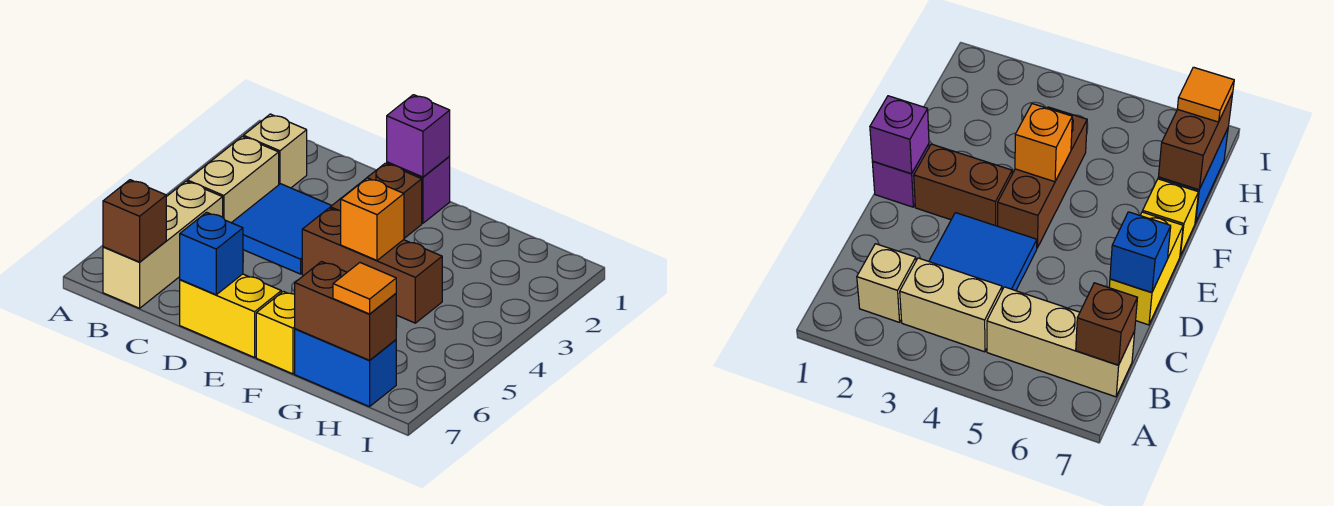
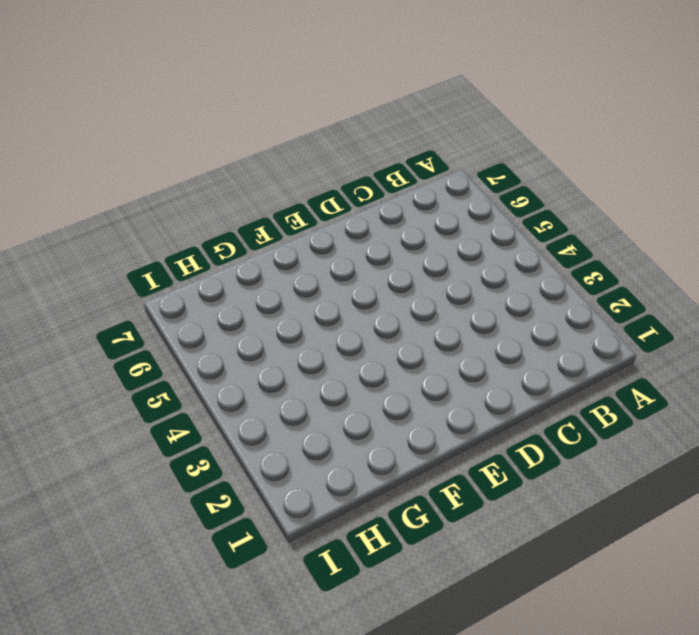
none -> tan brick B2 level 1
none -> tan brick B3:B4 level 1
none -> tan brick B5:B7 level 1

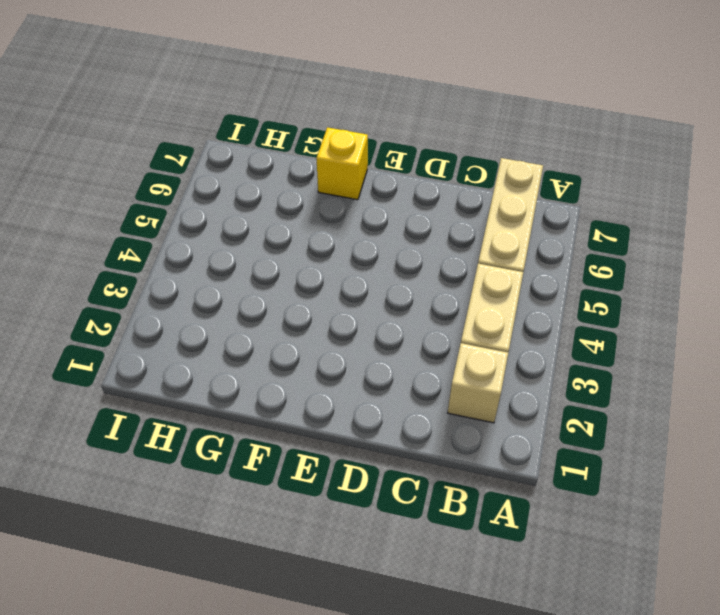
none -> blue tile C3:D4 level 1
none -> yellow brick D7:E7 level 1
none -> purple brick E1 level 1

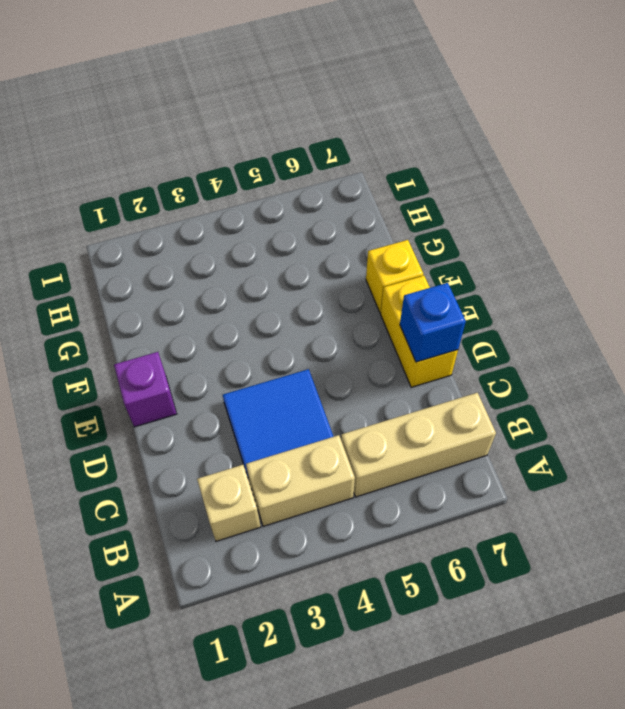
none -> brown brick E2:E3 level 1
none -> brown brick E4:G4 level 1
none -> blue brick G7:H7 level 1

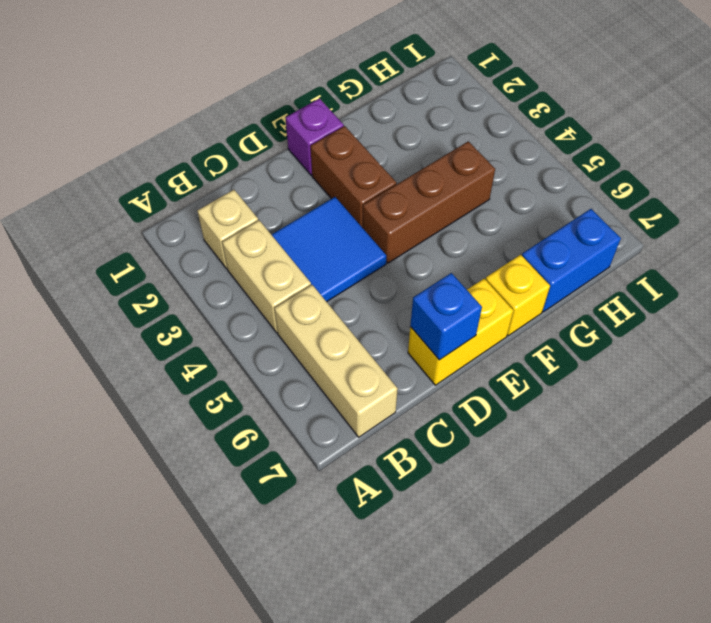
none -> brown brick B7 level 2
none -> purple brick E1 level 2
none -> orange brick F4 level 2

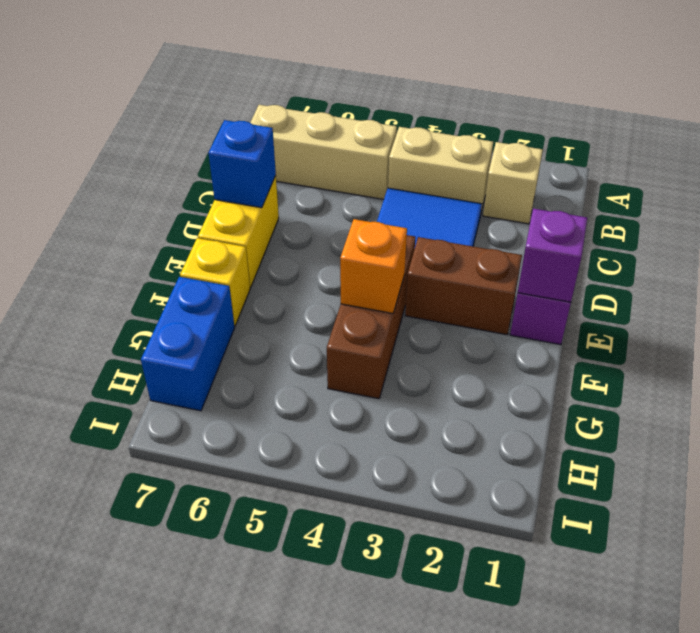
none -> brown brick B7 level 2
none -> brown brick G7:H7 level 2
none -> orange tile H7 level 3

